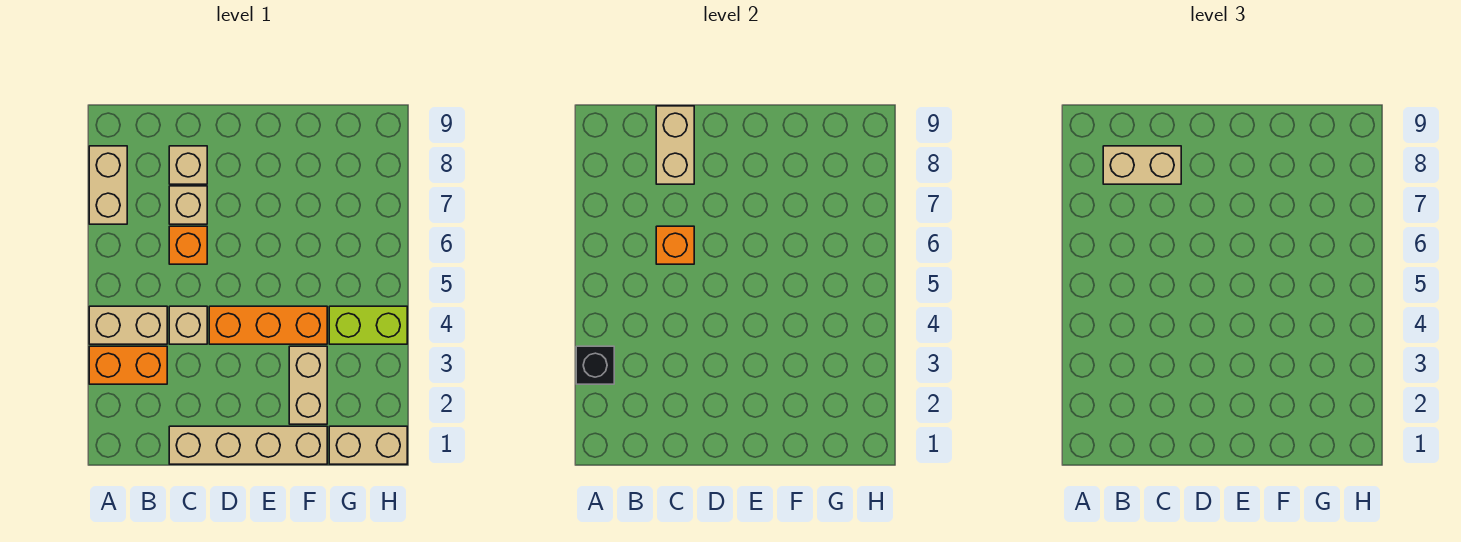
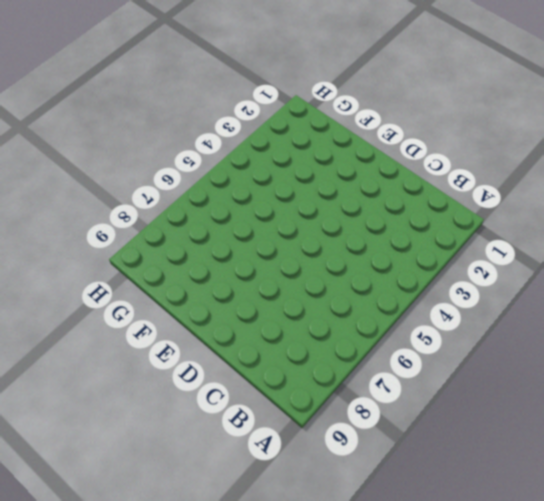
none -> orange brick A3:B3 level 1
none -> tan brick A4:B4 level 1
none -> tan brick A7:A8 level 1

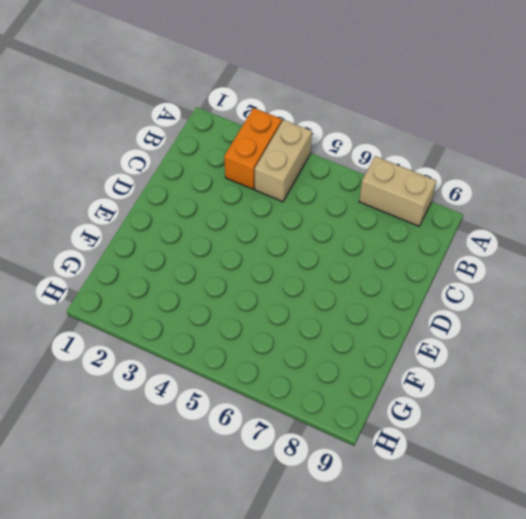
none -> tan brick C1:F1 level 1
none -> tan brick C4 level 1
none -> orange brick C6 level 1

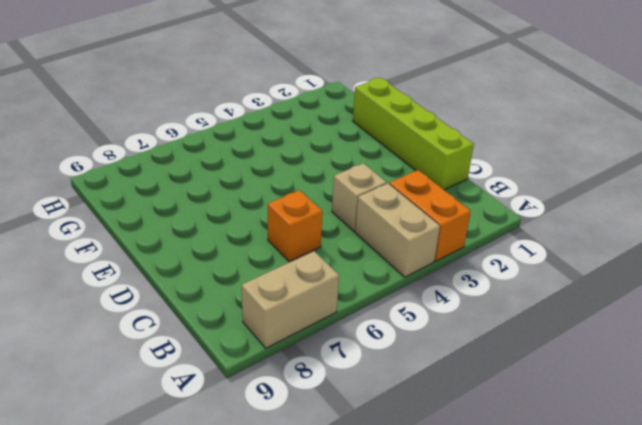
lime brick C1:F1 level 1 -> tan brick C1:F1 level 1
none -> tan brick C7 level 1
none -> tan brick C8 level 1
none -> orange brick D4:F4 level 1

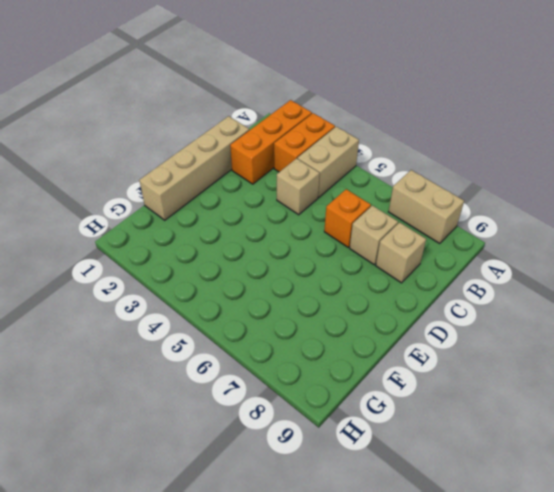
orange brick A2:C2 level 1 -> orange brick D4:F4 level 1
none -> tan brick F2:F3 level 1
none -> tan brick G1:H1 level 1
none -> lime brick G4:H4 level 1

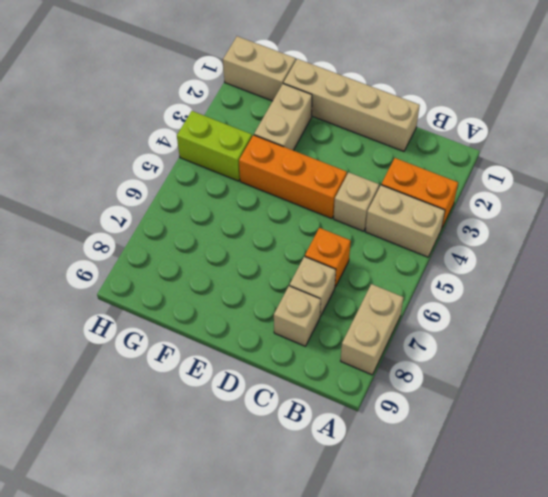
none -> black brick A3 level 2
none -> orange brick C6 level 2
none -> tan brick C8:C9 level 2

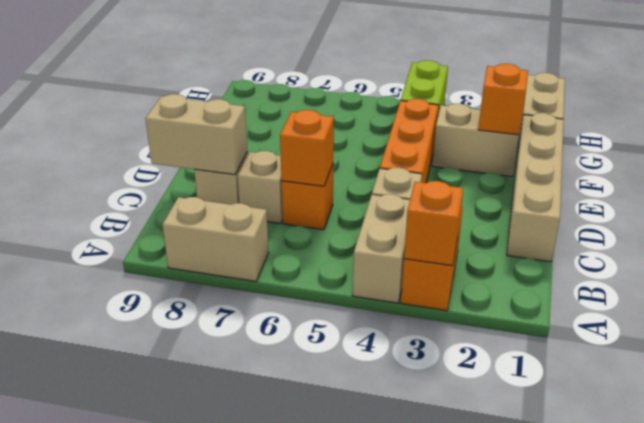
orange brick A3 level 2 -> black brick A3 level 2
orange brick F2 level 2 -> none
none -> tan brick B8:C8 level 3

